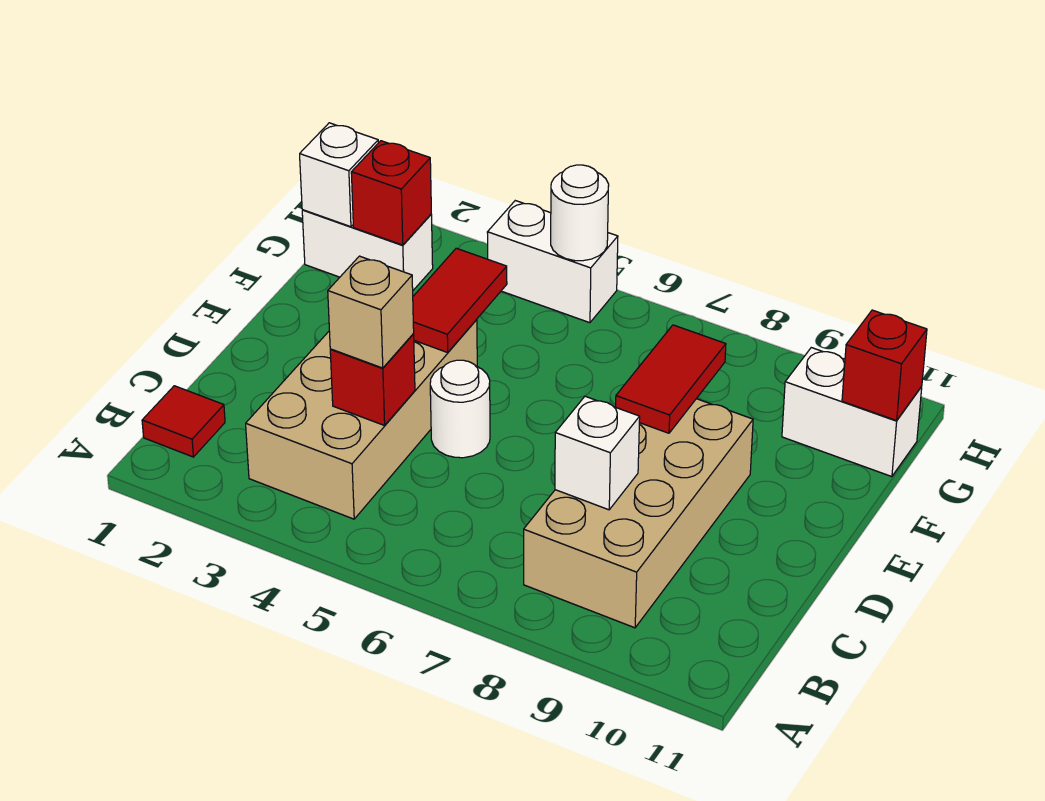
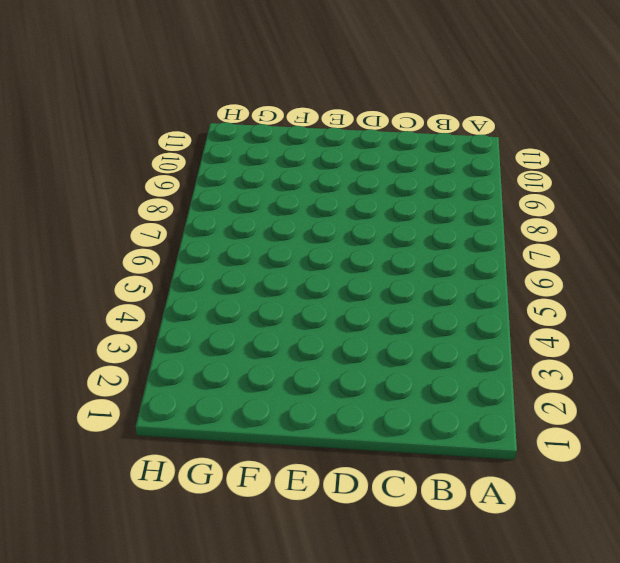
none -> red tile B1 level 1
none -> tan brick B3:E4 level 1
none -> tan brick B8:E9 level 1

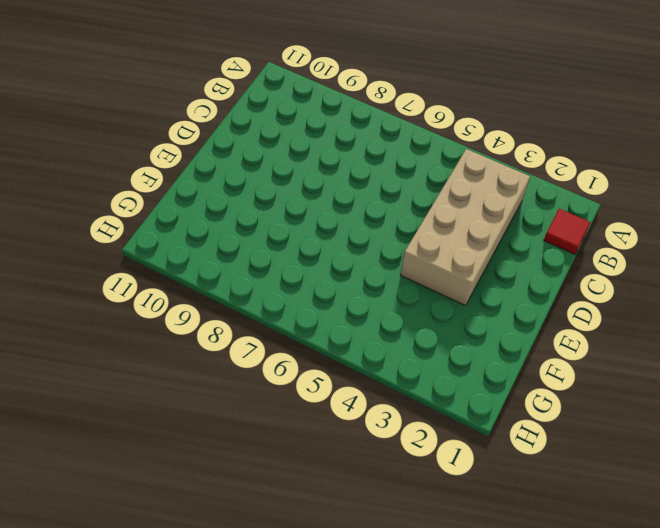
none -> tan brick B8:E9 level 1
none -> white round brick D5 level 1
none -> white brick G1:G2 level 1

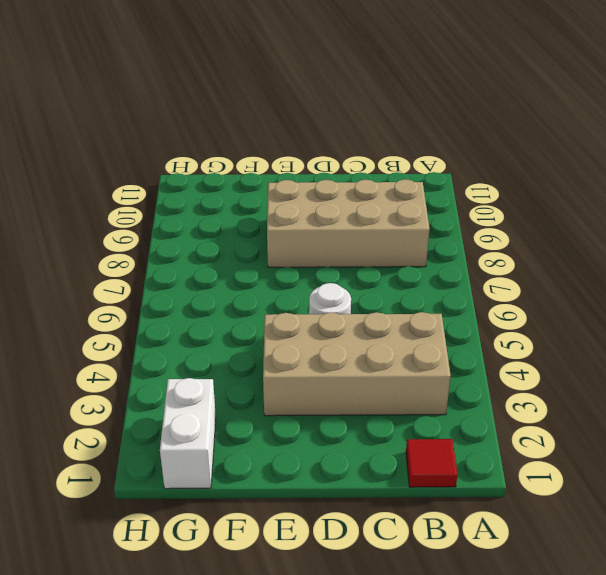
none -> white brick G10:G11 level 1
none -> white brick H4:H5 level 1
none -> red brick C4 level 2

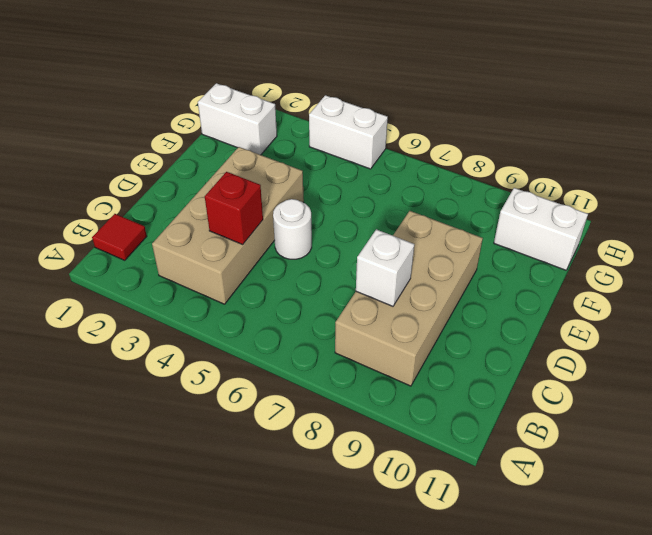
none -> red tile E4:F4 level 2
none -> red tile E8:F8 level 2
none -> white brick G1 level 2

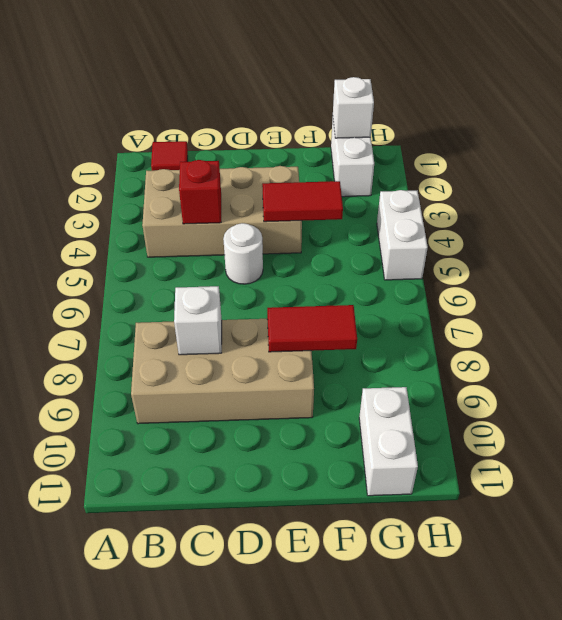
none -> red brick G2 level 2
none -> red brick G11 level 2
none -> white round brick H5 level 2

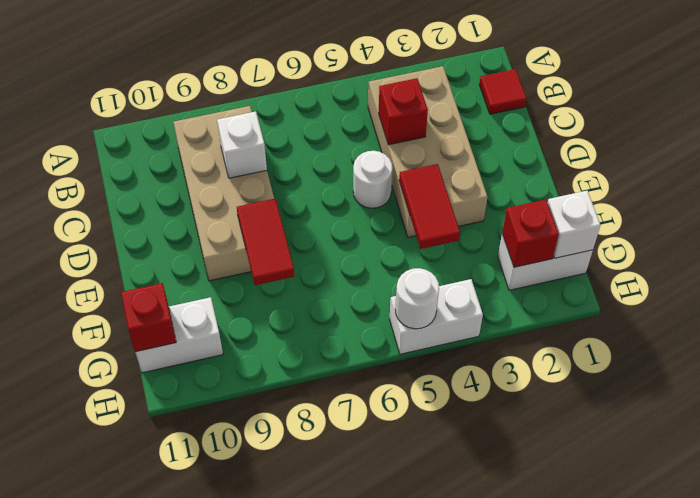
none -> tan brick C4 level 3

